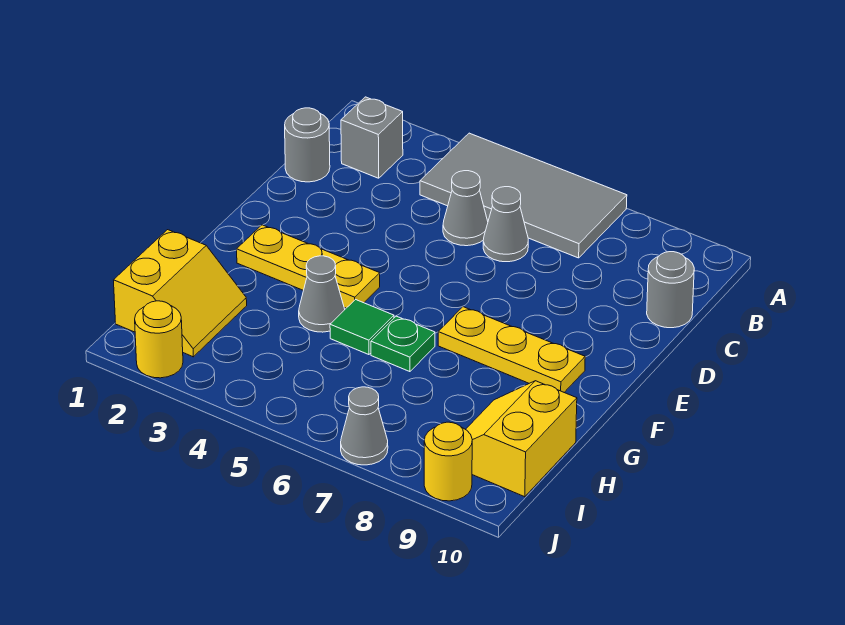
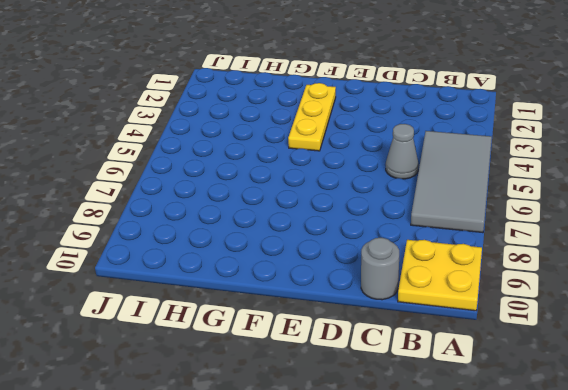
yellow plate A9:B10 level 1 -> none
none -> grey brick B2 level 1
none -> grey round brick C1 level 1
none -> grey cone C6 level 1

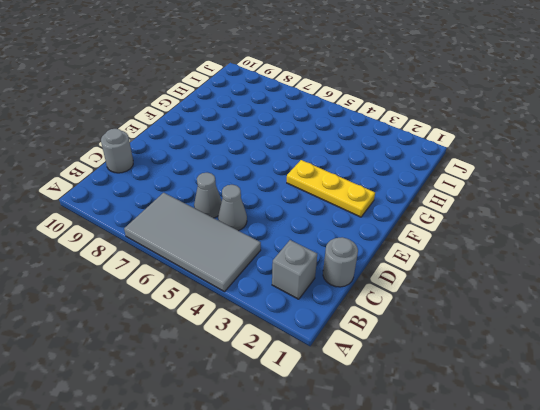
none -> yellow plate F7:F9 level 1
none -> grey cone G4 level 1
none -> green tile G5 level 1

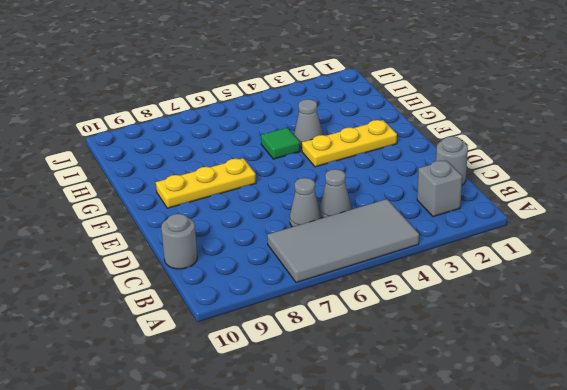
none -> green plate G6 level 1
none -> yellow slope H1:I2 level 1 top 1
none -> yellow slope H9:I10 level 1 top 10

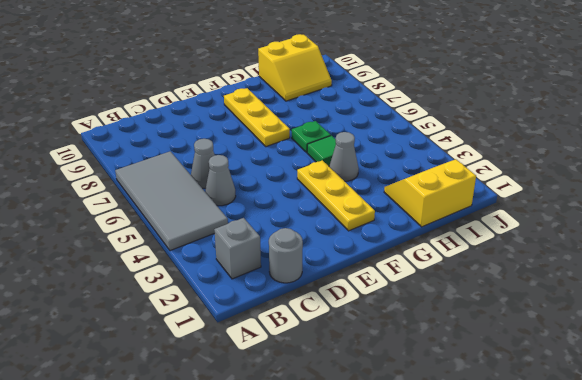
none -> grey round brick C10 level 1
none -> yellow round brick J2 level 1
none -> grey cone J7 level 1

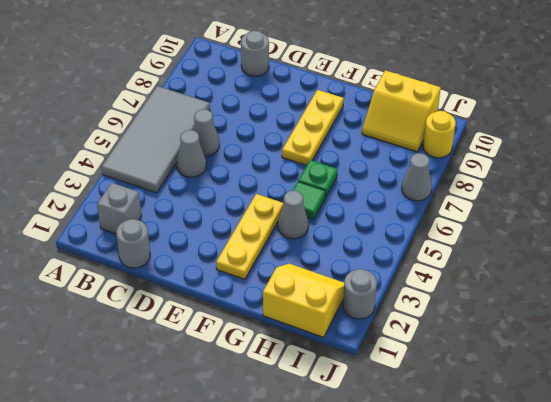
grey round brick J2 level 1 -> yellow round brick J2 level 1

